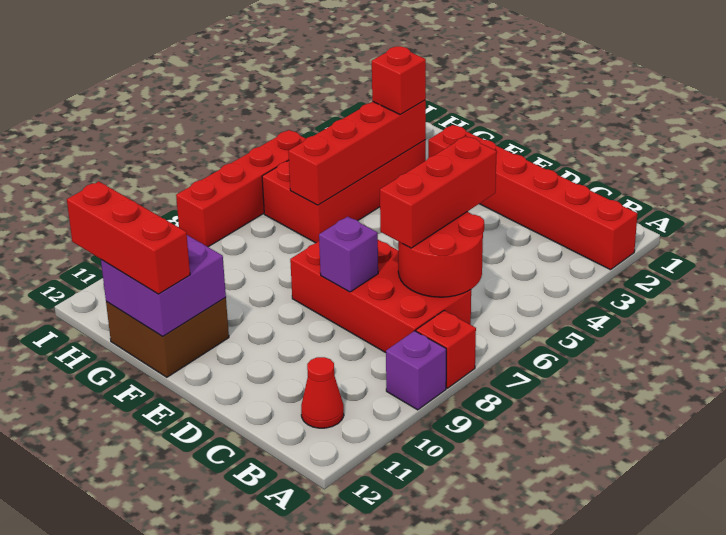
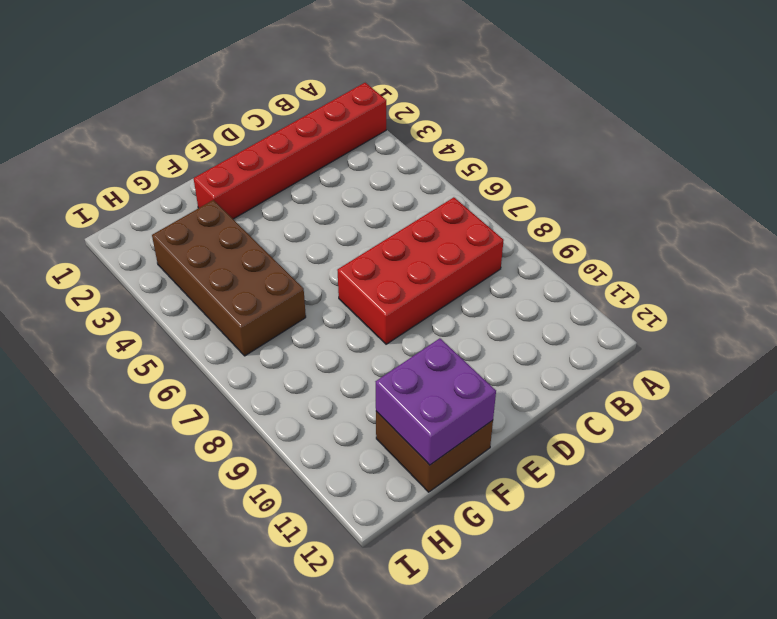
brown brick G3:H6 level 1 -> red brick G3:H6 level 1
none -> red brick A8 level 1
none -> purple brick A9 level 1
none -> red cone B11 level 1

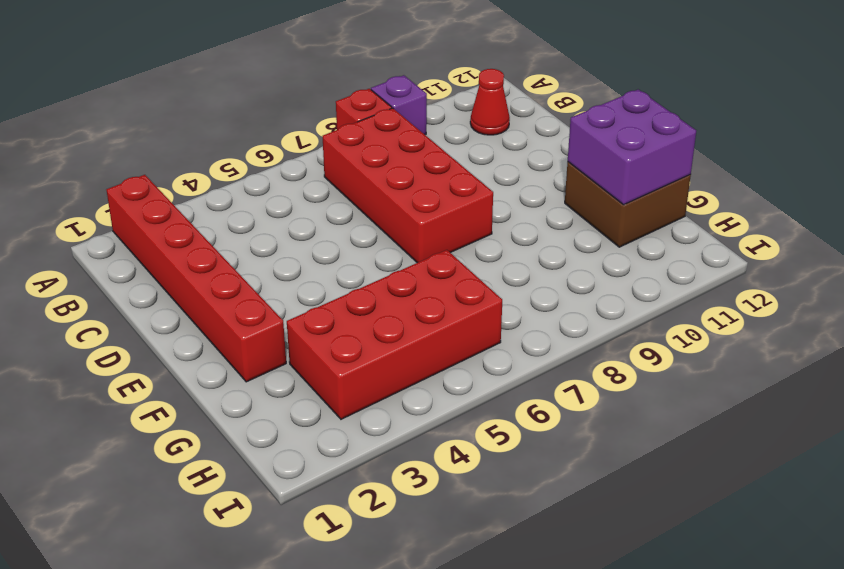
none -> red brick I5:I8 level 1
none -> red round brick B6:C7 level 2
none -> purple brick D8 level 2

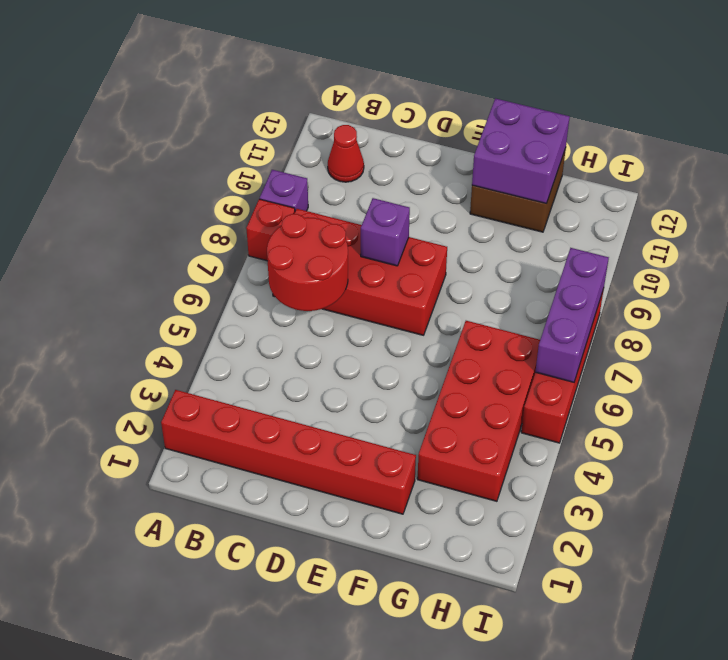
purple brick I6:I8 level 2 -> none
none -> red brick G3:G6 level 2
none -> red brick C5:C7 level 3
none -> red brick F12:H12 level 3

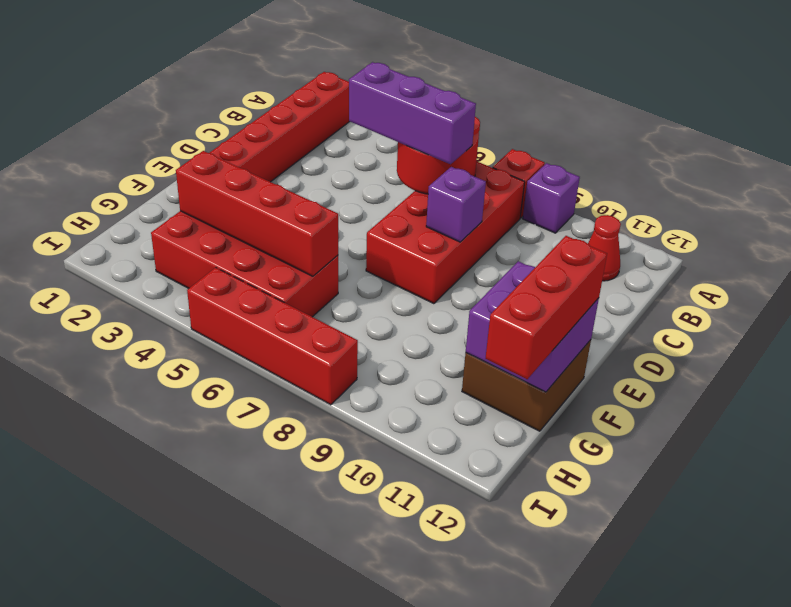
purple brick C5:C7 level 3 -> red brick C5:C7 level 3
none -> red brick G3 level 3

